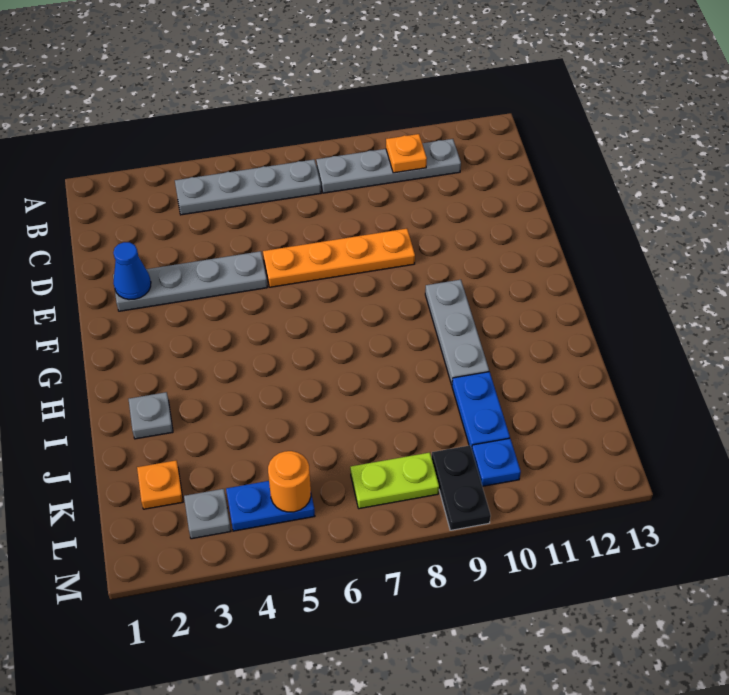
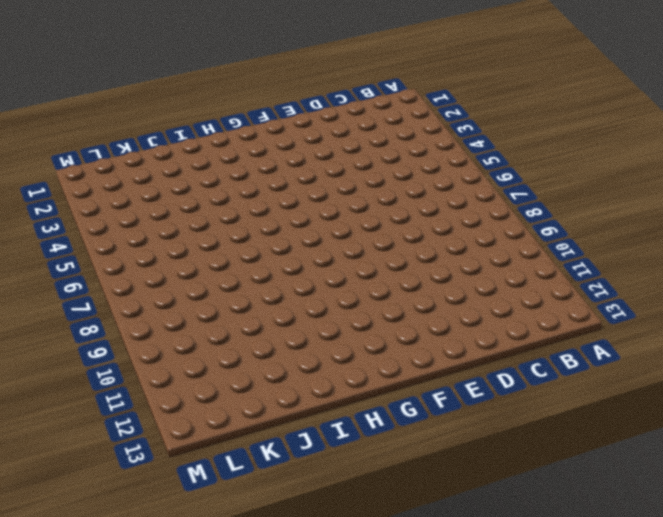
none -> grey plate B4:B7 level 1
none -> grey plate B8:B11 level 1
none -> grey plate E2:E5 level 1

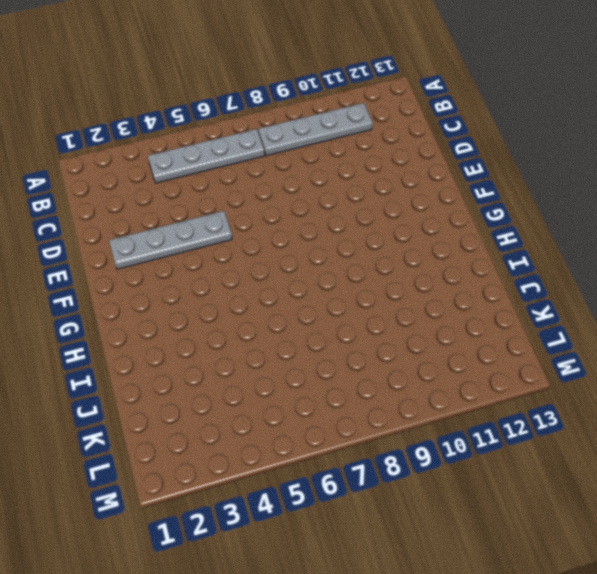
none -> orange plate E6:E9 level 1
none -> grey plate G10:I10 level 1
none -> grey plate I2 level 1

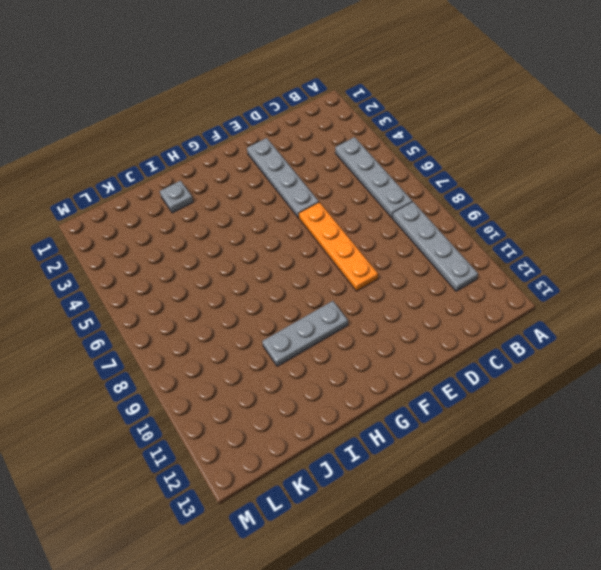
none -> blue plate J10:K10 level 1
none -> orange plate K2 level 1
none -> grey plate L3 level 1

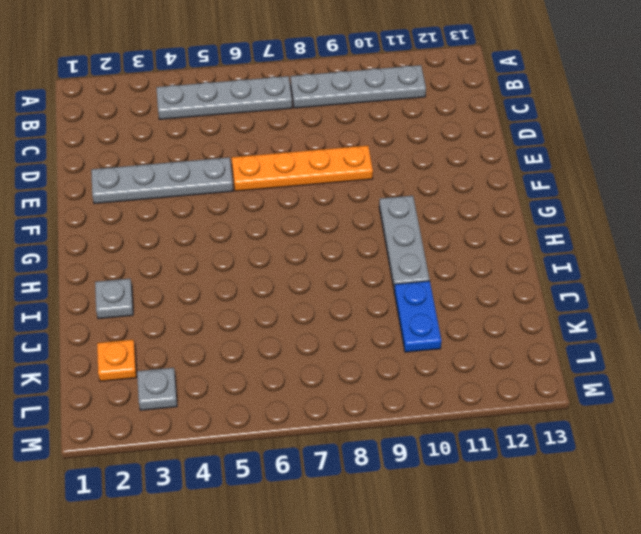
none -> blue plate L4:L5 level 1
none -> lime plate L7:L8 level 1
none -> black plate L9:M9 level 1

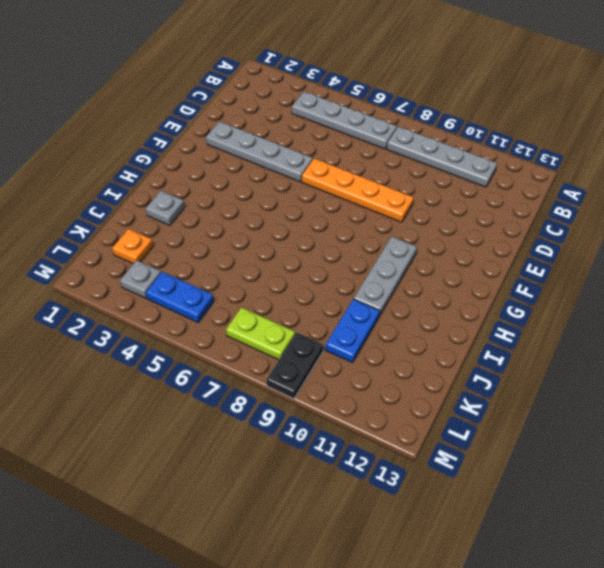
none -> blue plate L10 level 1
none -> orange plate B10 level 2
none -> blue cone E2 level 2

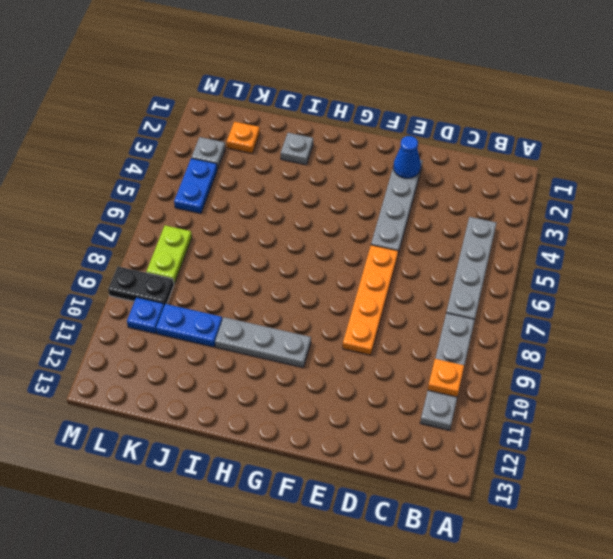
none -> orange round brick L5 level 2

